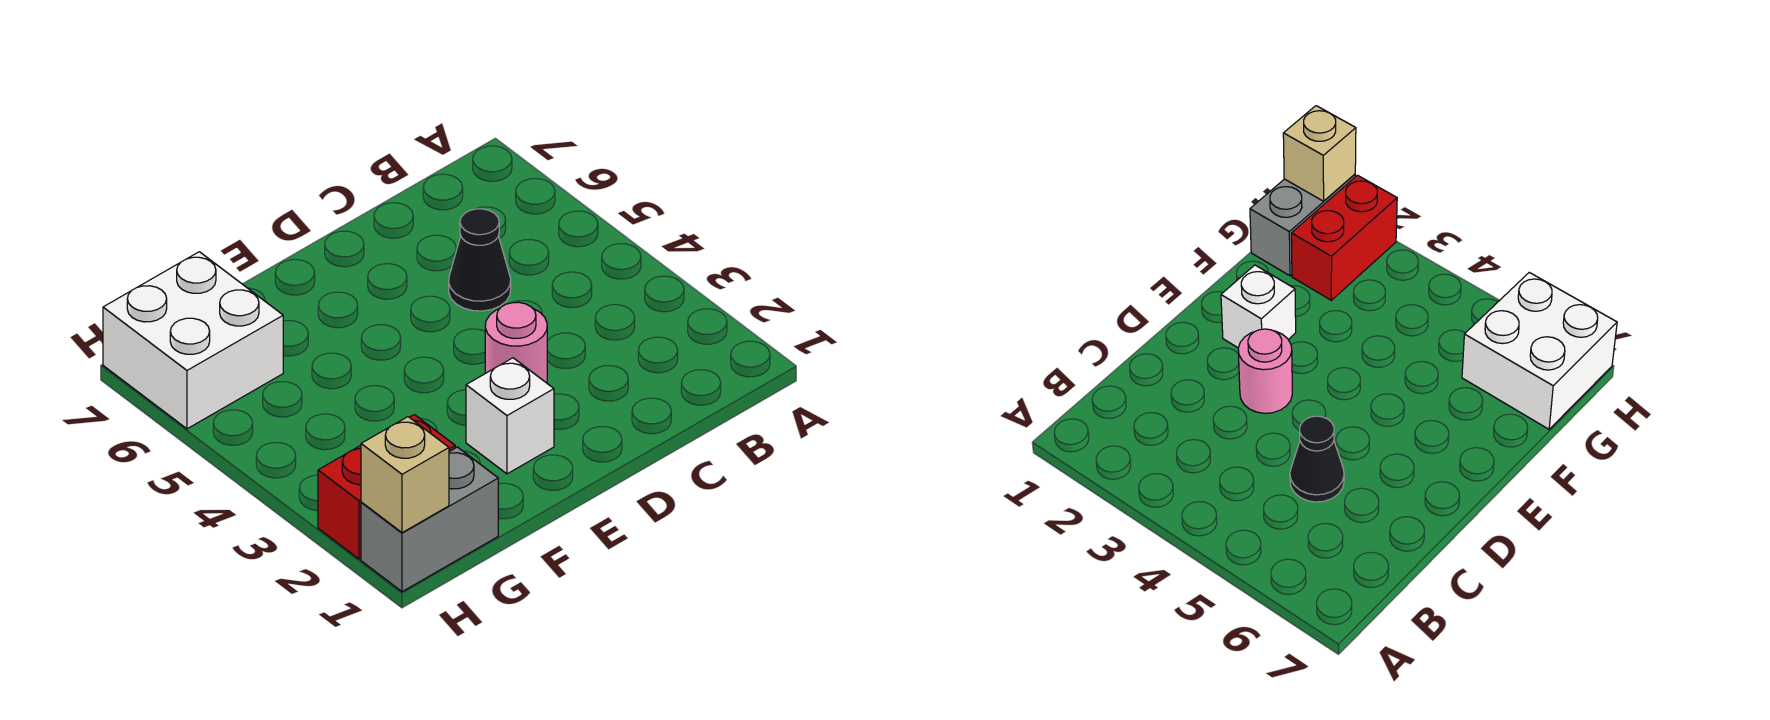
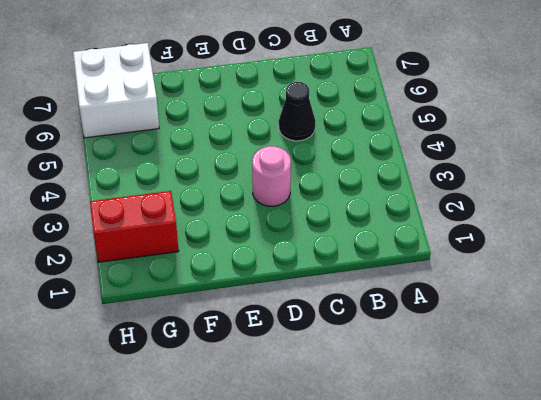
none -> white brick E2 level 1
none -> grey brick G1:H1 level 1

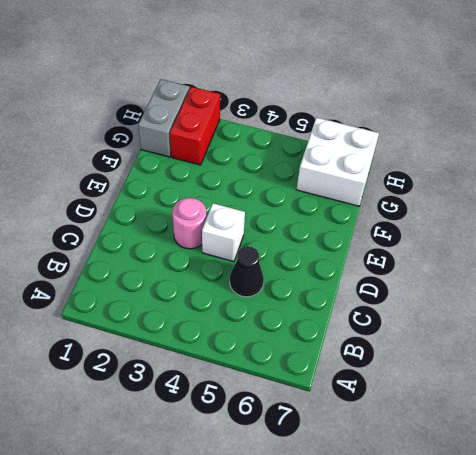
white brick D4 level 1 -> white brick E2 level 1
none -> tan brick H1 level 2

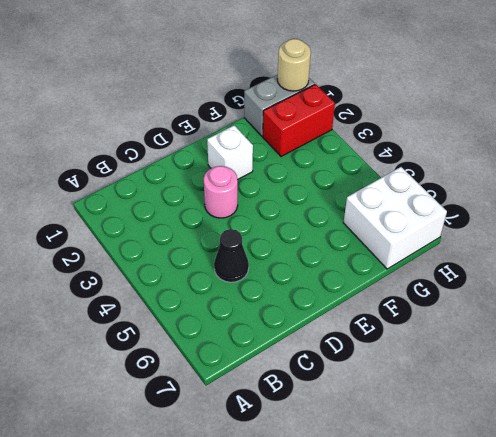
tan round brick H1 level 2 -> tan brick H1 level 2

